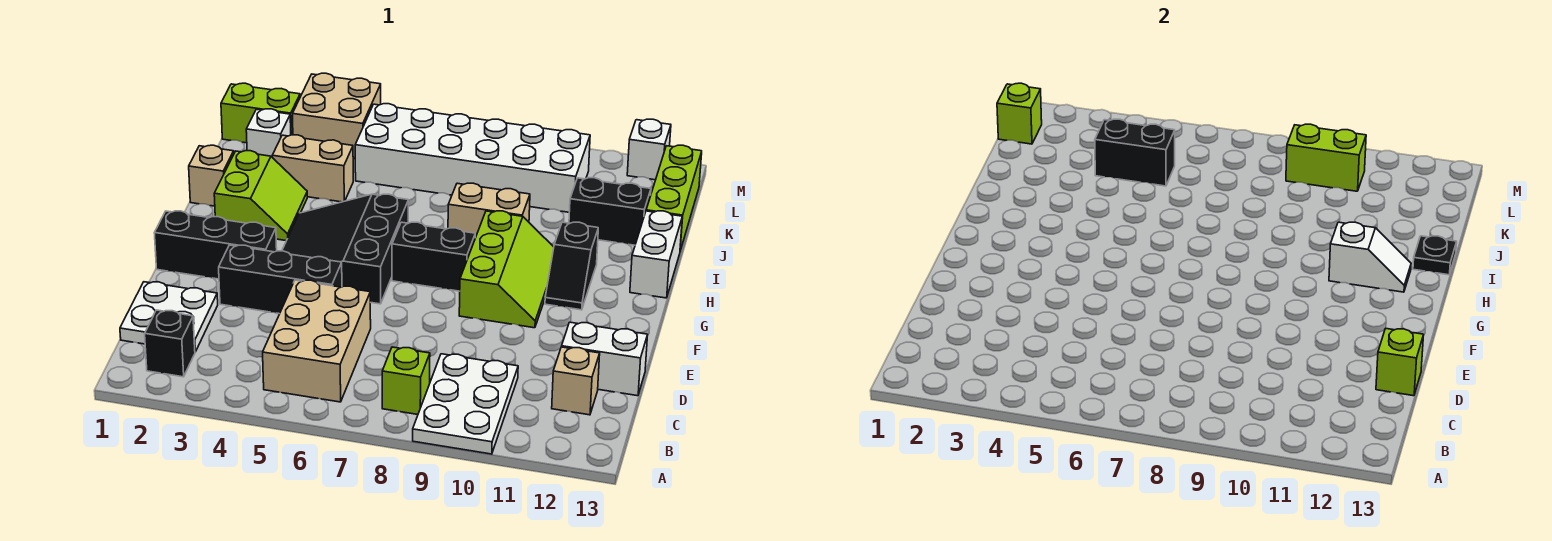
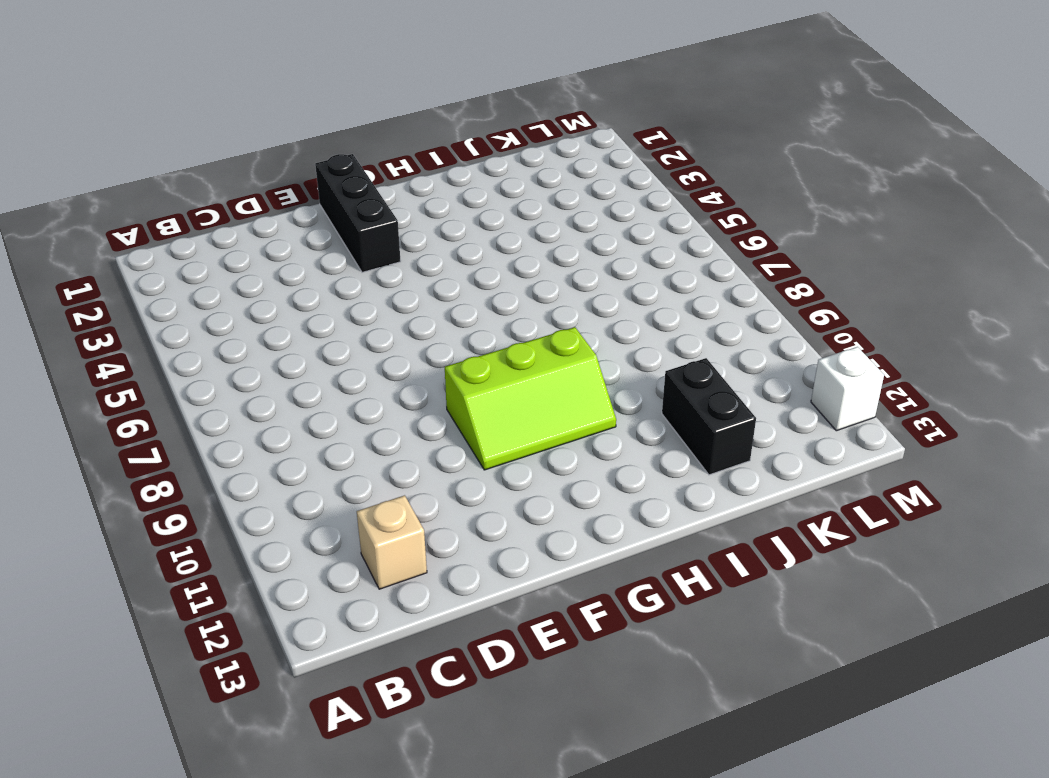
none -> white plate A9:C10 level 1
none -> black brick B2 level 1
none -> tan brick B5:D6 level 1
none -> lime brick B8 level 1

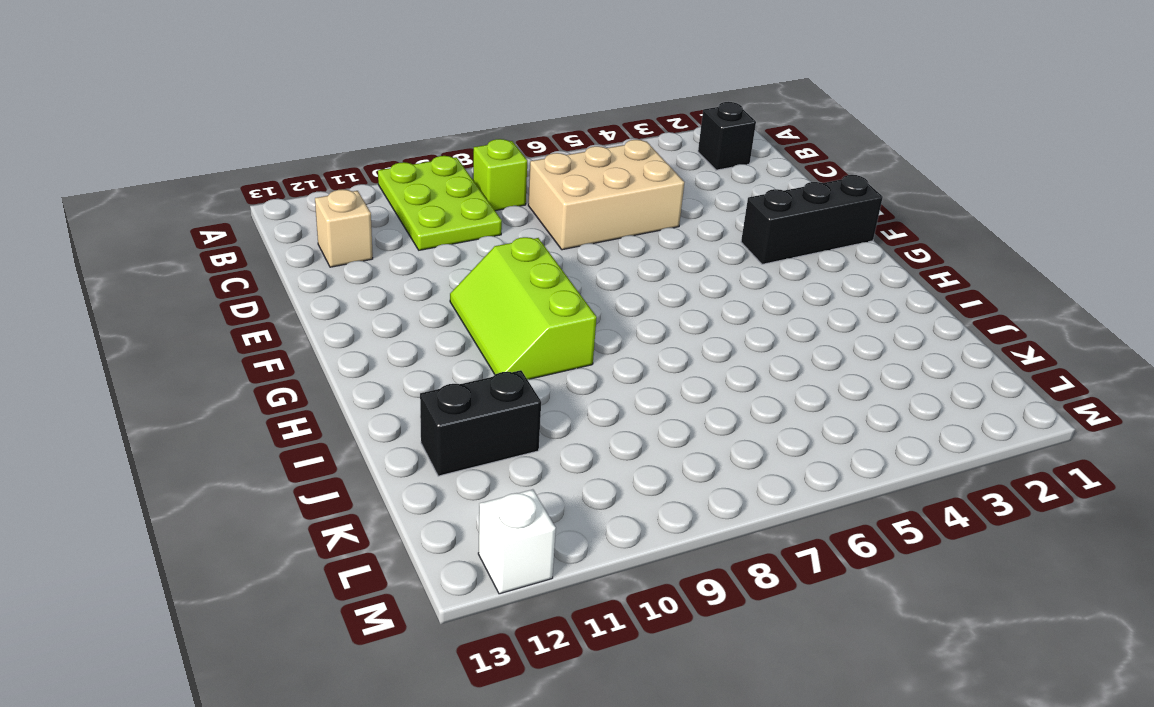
lime plate A9:C10 level 1 -> white plate A9:C10 level 1
tan brick C5:D7 level 1 -> tan brick B5:D6 level 1
none -> white plate C1:D2 level 1
none -> white brick D12:D13 level 1
none -> black brick E3:E5 level 1
none -> black slope F4:H6 level 1 top 6

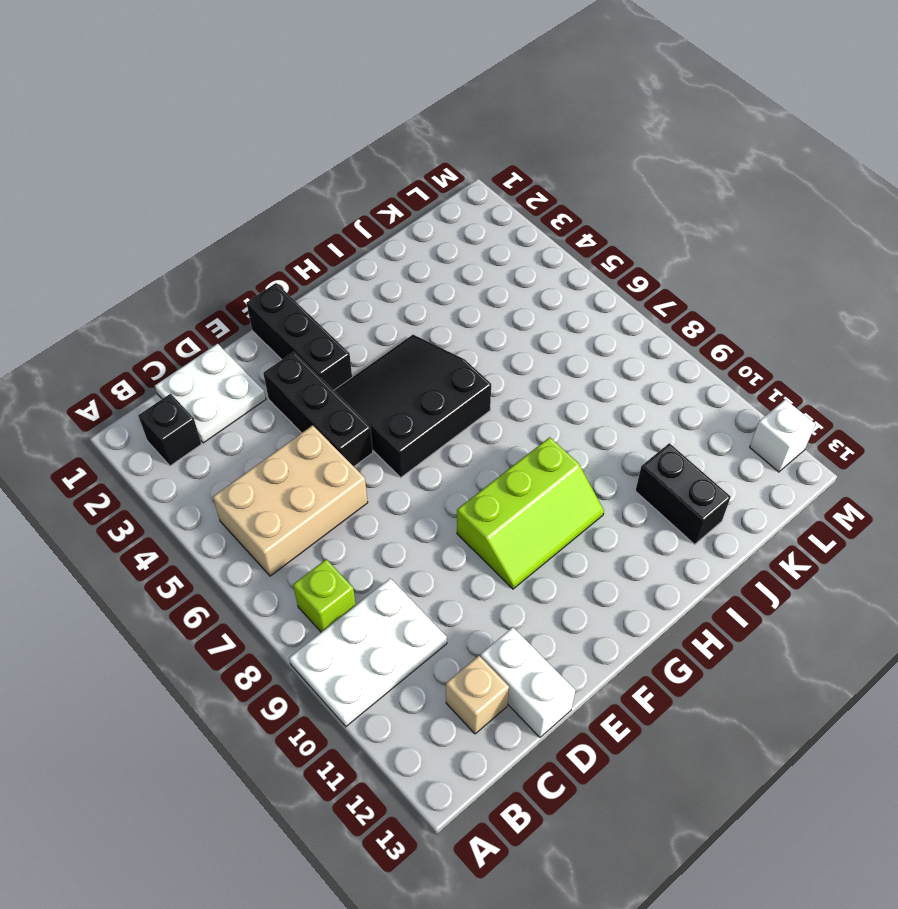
none -> black brick G7:G8 level 1
none -> black slope G11:H11 level 1 top H
none -> lime slope H2:I3 level 1 top 2
none -> white brick H13:I13 level 1

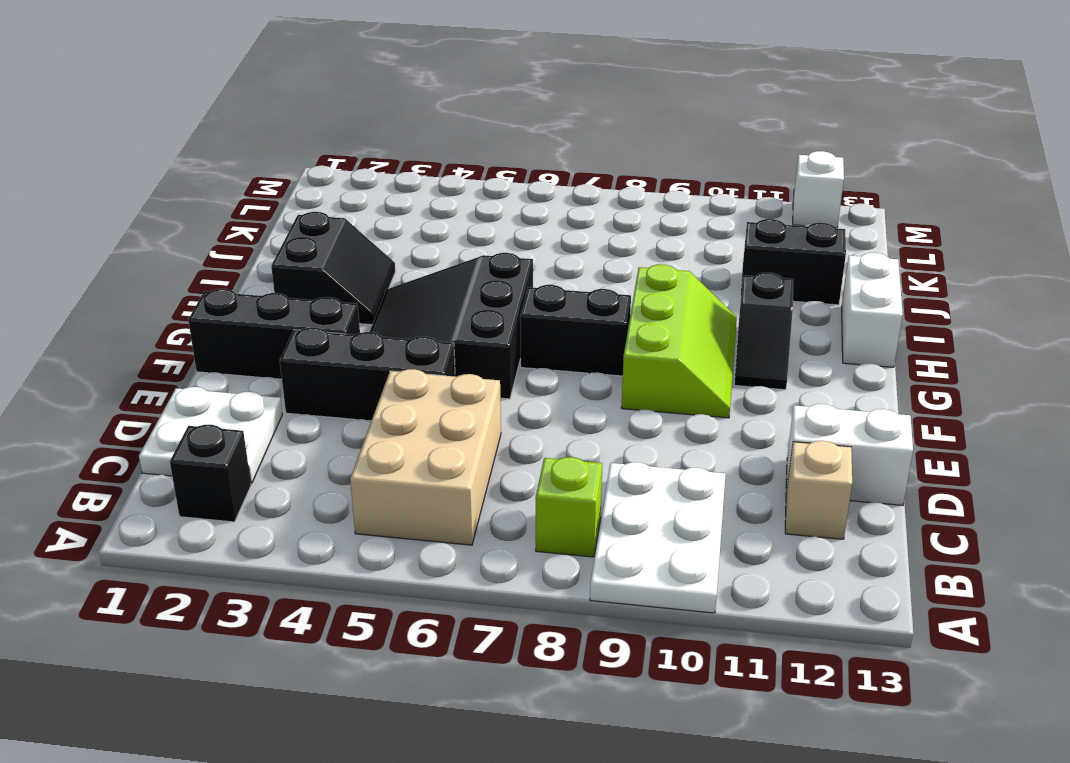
black slope H2:I3 level 1 top 2 -> lime slope H2:I3 level 1 top 2
none -> tan brick I1 level 1
none -> tan brick I8:I9 level 1
none -> tan brick J3:J4 level 1
none -> lime brick J13:L13 level 1

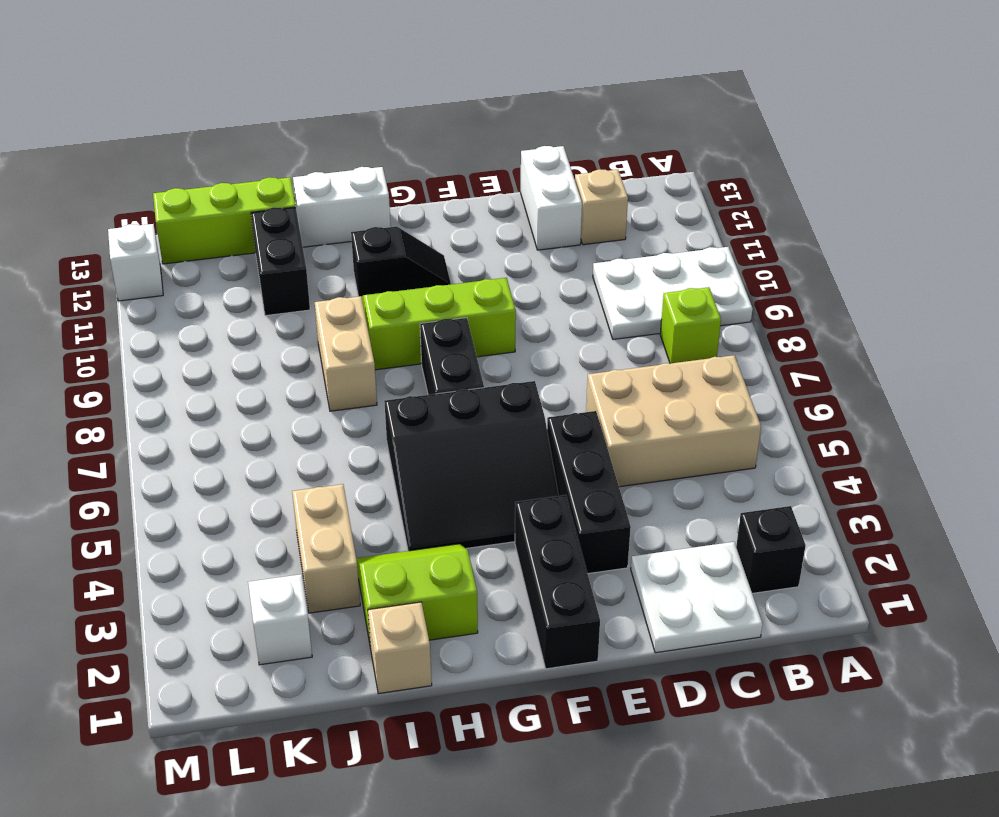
none -> white brick K5:L10 level 1
none -> lime brick L1:L2 level 1
none -> tan brick L3:M4 level 1
none -> lime brick D13 level 2

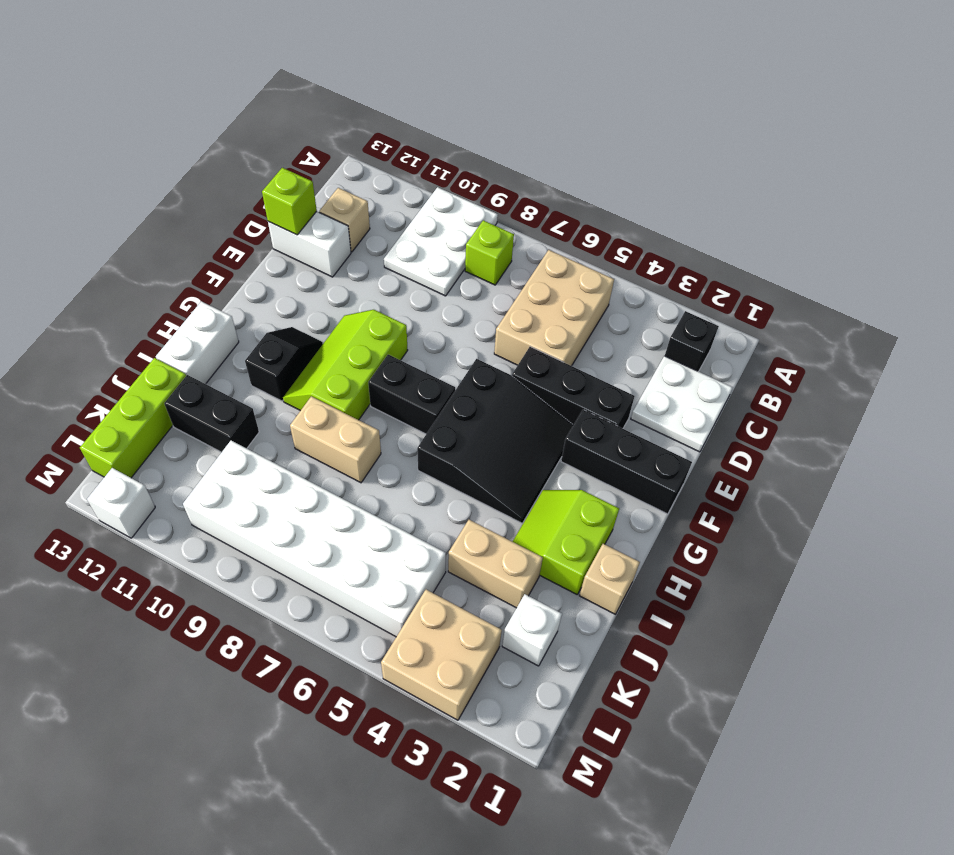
none -> lime brick L1:L2 level 1
none -> white slope H11:H12 level 2 top 11
none -> black plate I13 level 2
none -> black brick K4:K5 level 2

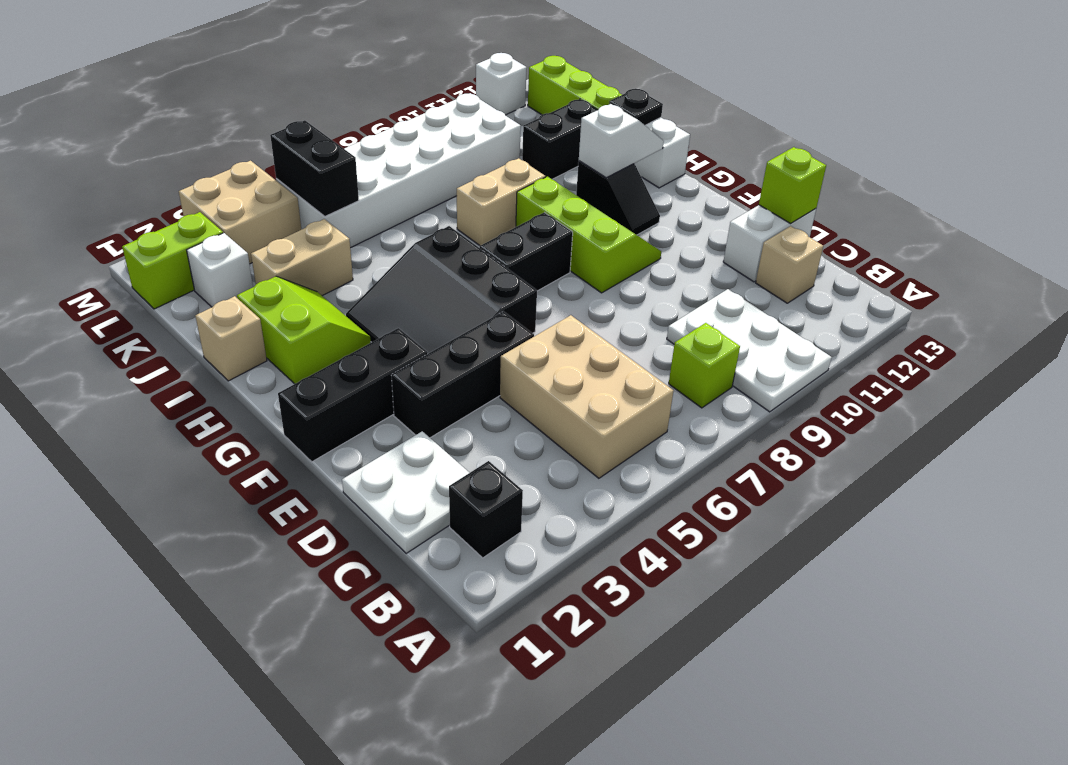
black brick K5:L5 level 2 -> black brick K4:K5 level 2
none -> lime brick L1 level 2
none -> lime brick L9:L10 level 2

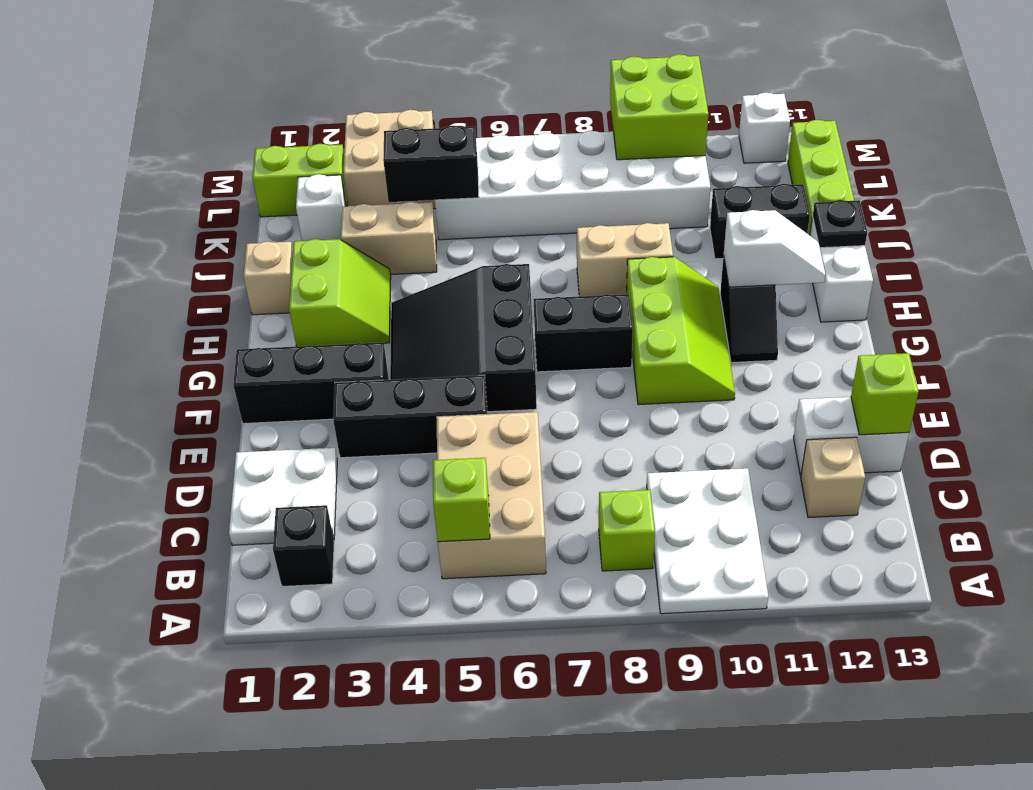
lime brick B5 level 2 -> lime brick L1 level 2
lime brick L9:M10 level 2 -> lime brick L9:L10 level 2

